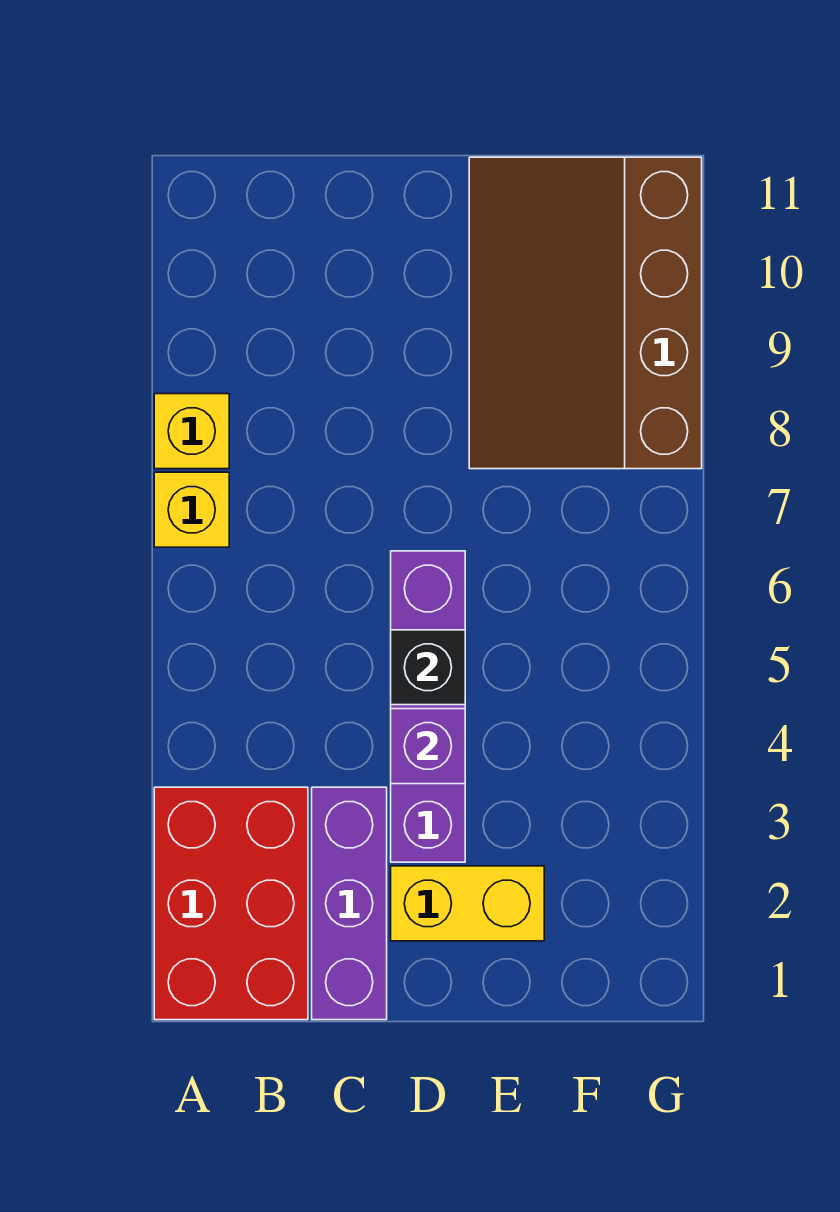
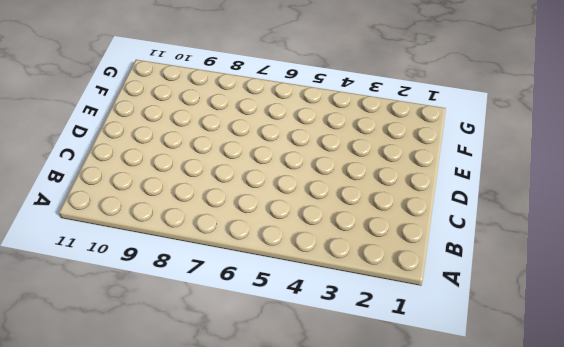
none -> red brick A1:B3 level 1
none -> yellow brick A7 level 1

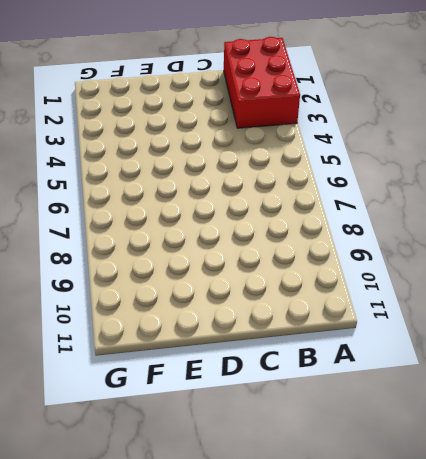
none -> yellow brick A7 level 1
none -> yellow brick A8 level 1

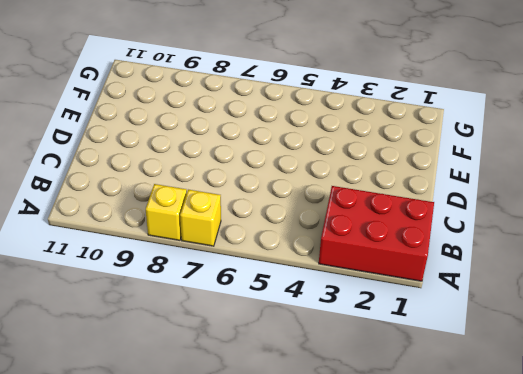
none -> purple brick C1:C3 level 1
none -> yellow brick D2:E2 level 1

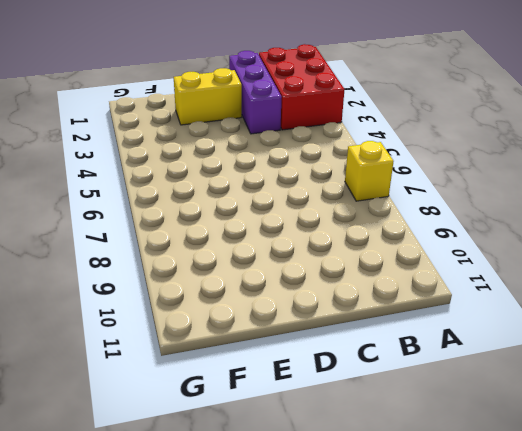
none -> yellow brick A8 level 1
none -> purple brick D3:D6 level 1

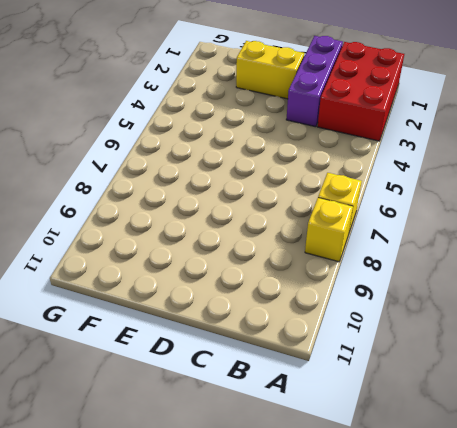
none -> purple brick D3:D6 level 1
none -> brown slope E8:G11 level 1 top G

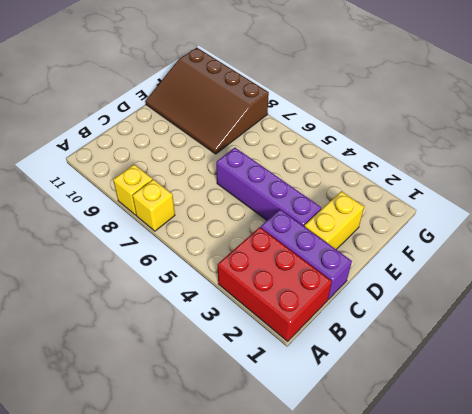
none -> purple brick D4 level 2
none -> black brick D5 level 2

